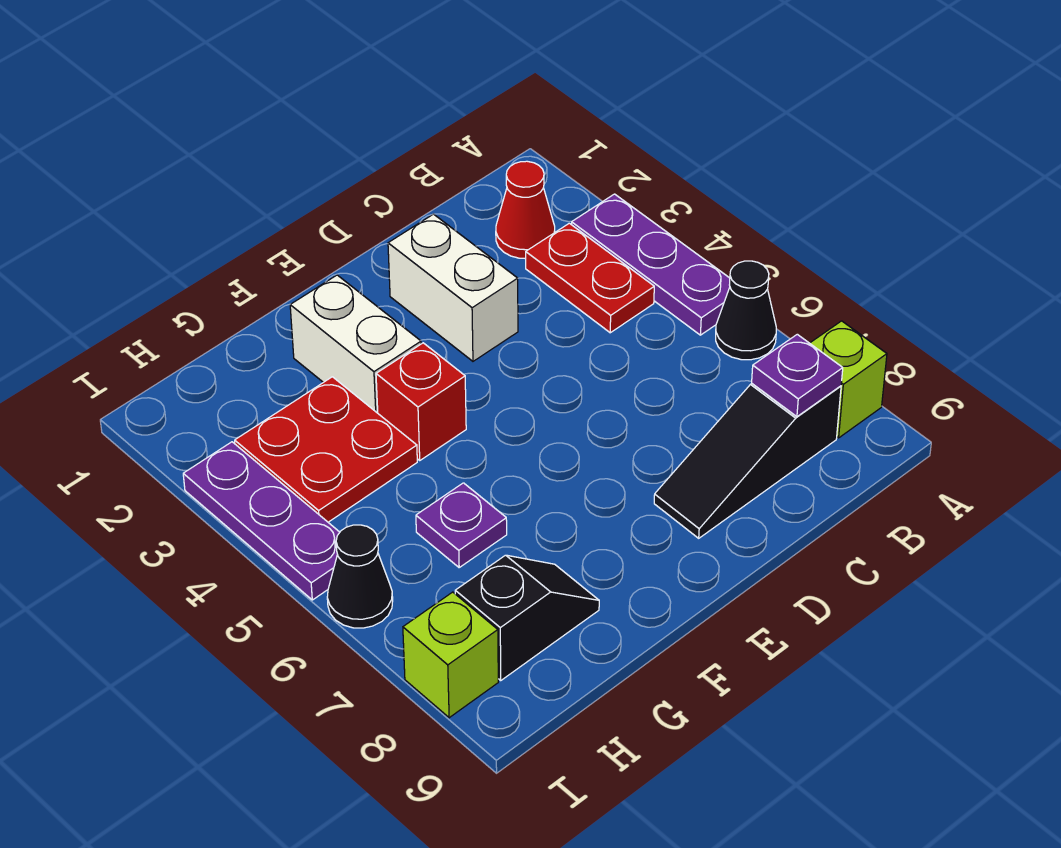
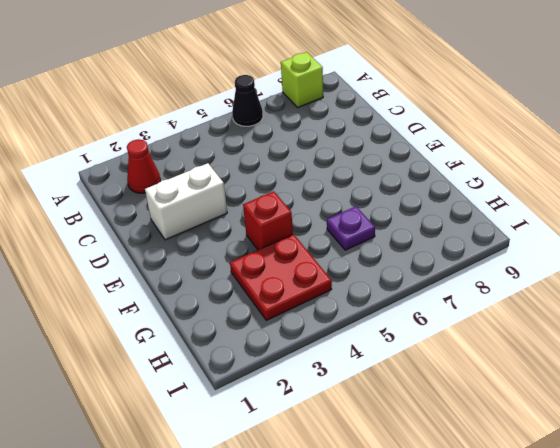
none -> purple plate A3:A5 level 1
none -> red plate B3:B4 level 1
none -> black slope B8:D8 level 1 top B

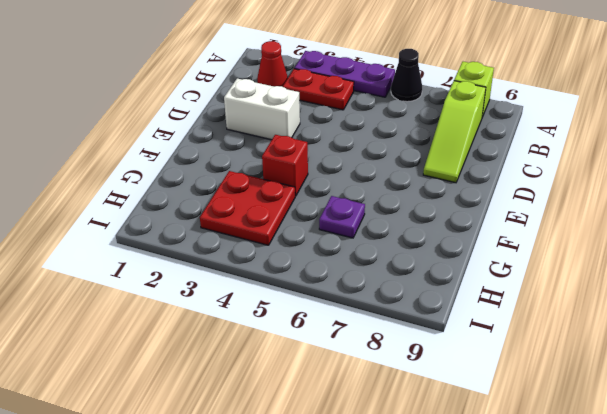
lime slope B8:D8 level 1 top B -> black slope B8:D8 level 1 top B
none -> white brick F2:F3 level 1
none -> black slope G8:H8 level 1 top H
none -> purple plate I3:I5 level 1

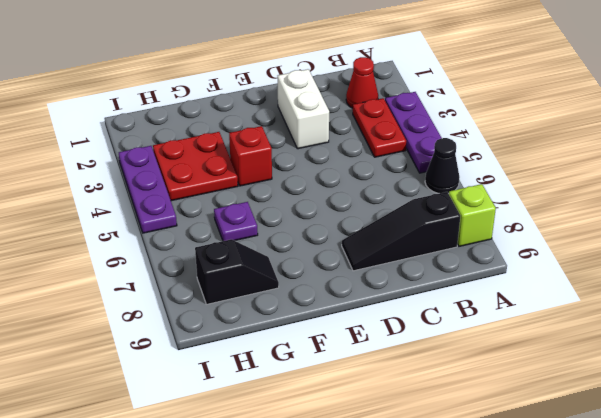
none -> white brick F2:F3 level 1
none -> black cone I6 level 1
none -> lime brick I8 level 1

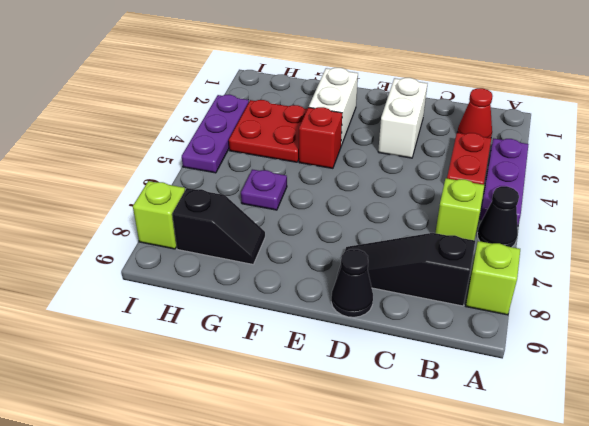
lime brick B6 level 1 -> none
black cone D9 level 1 -> black cone I6 level 1
none -> purple plate B8 level 2

